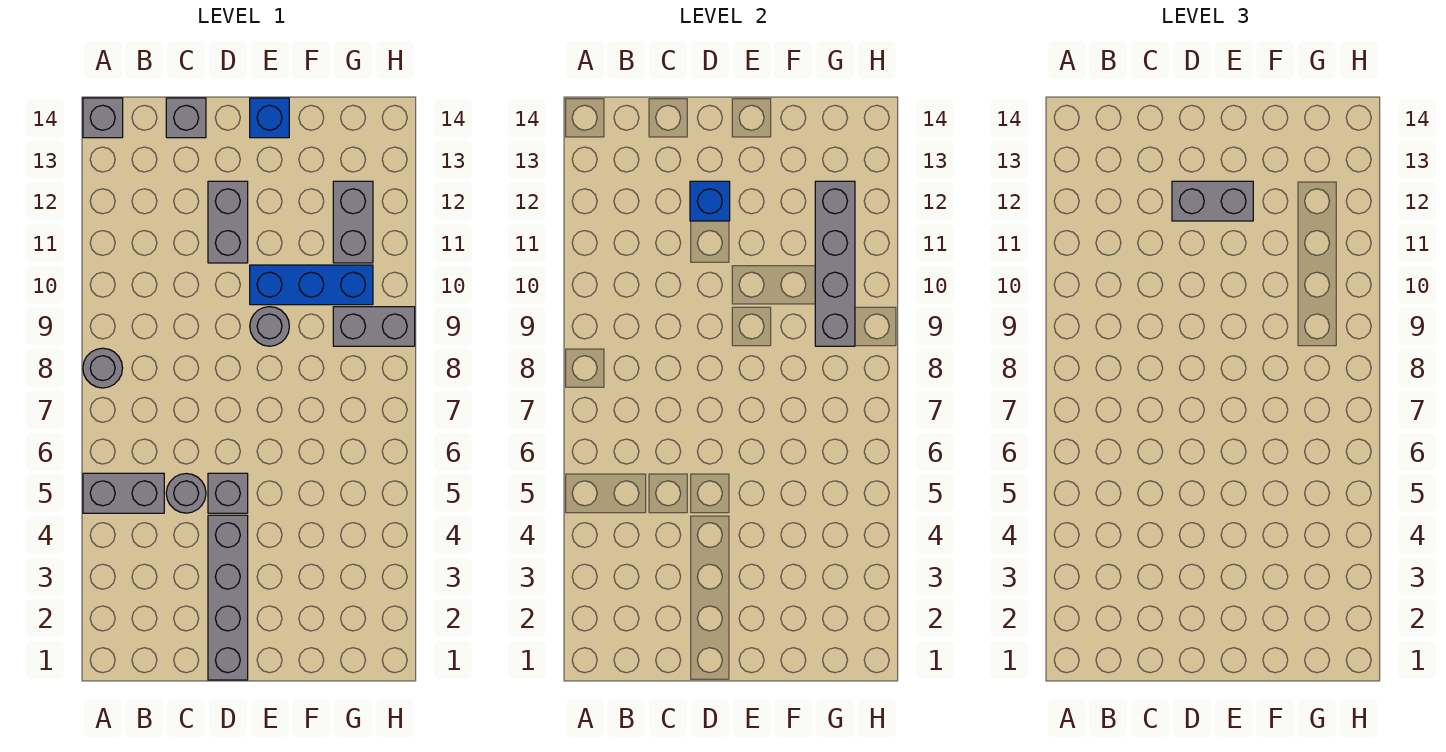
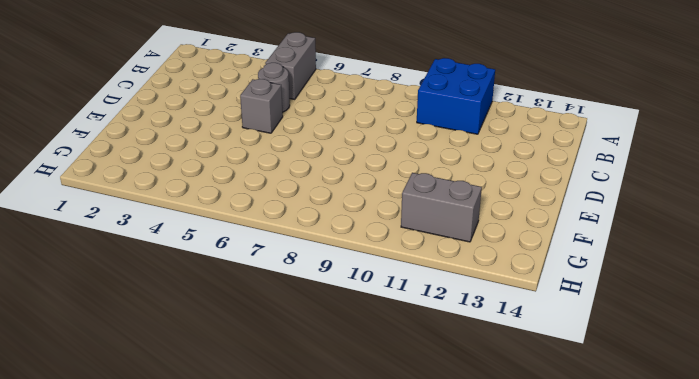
blue brick A10:B11 level 1 -> none
none -> grey round brick A8 level 1
none -> grey brick A14 level 1
none -> grey brick C14 level 1

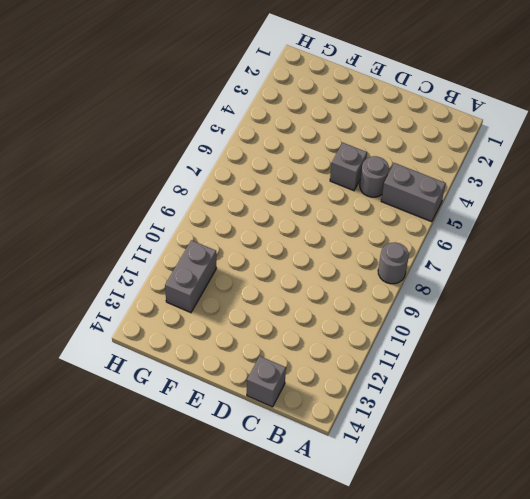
none -> grey brick A14 level 1
none -> grey brick D1:D4 level 1
none -> grey brick D11:D12 level 1

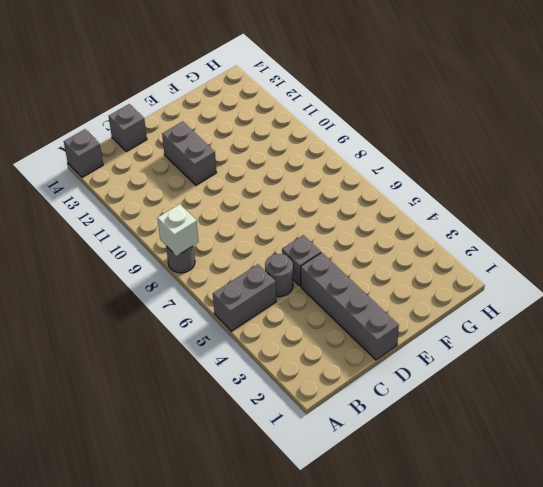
white brick A8 level 2 -> none
none -> grey round brick E9 level 1
none -> blue brick E10:G10 level 1
none -> blue brick E14 level 1

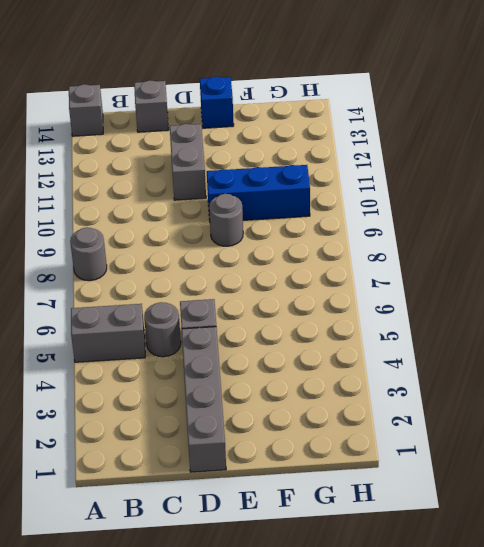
none -> grey brick G9:H9 level 1
none -> grey brick G11:G12 level 1
none -> blue brick D12 level 2

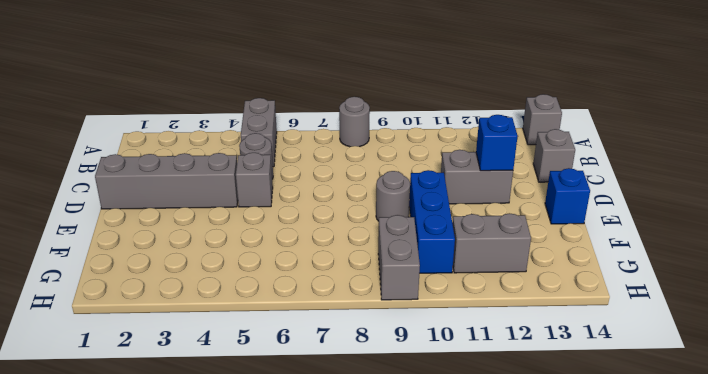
none -> grey brick G9:G12 level 2
none -> grey brick D12:E12 level 3

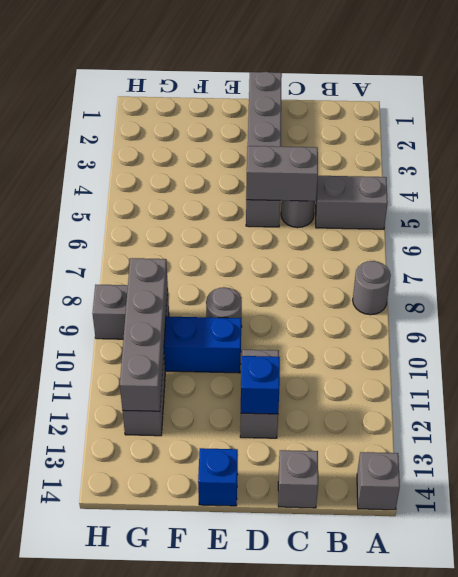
grey brick C5:D5 level 2 -> grey brick D12:E12 level 3

